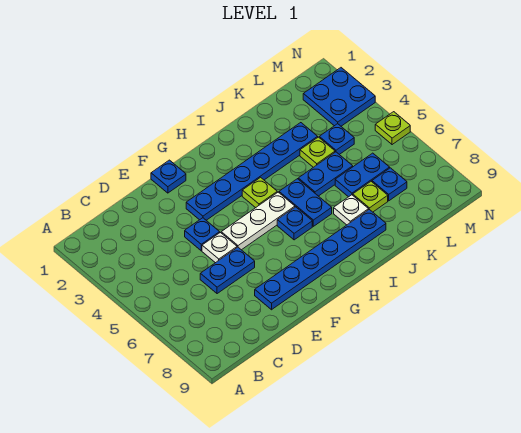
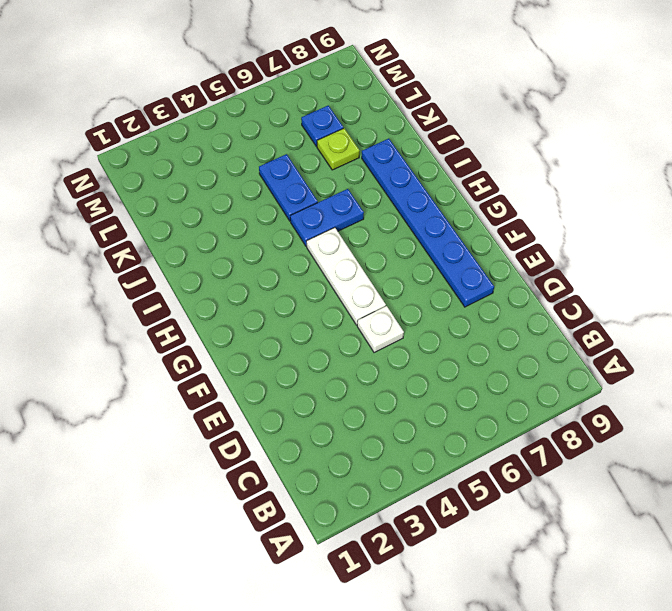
none -> blue plate D6:E6 level 1
none -> blue plate E4 level 1
none -> blue plate F1 level 1

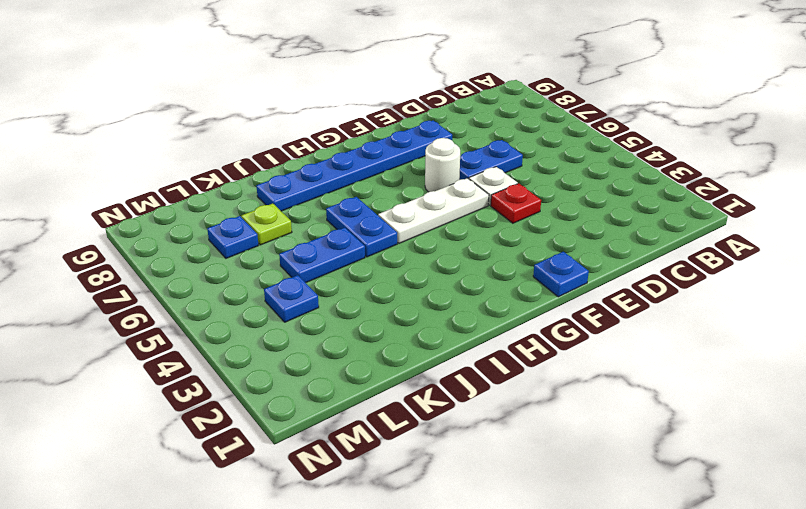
red plate E4 level 1 -> blue plate E4 level 1
white round brick F6 level 1 -> none
none -> blue plate F3:K3 level 1
none -> lime plate H4 level 1
none -> blue plate H6 level 1

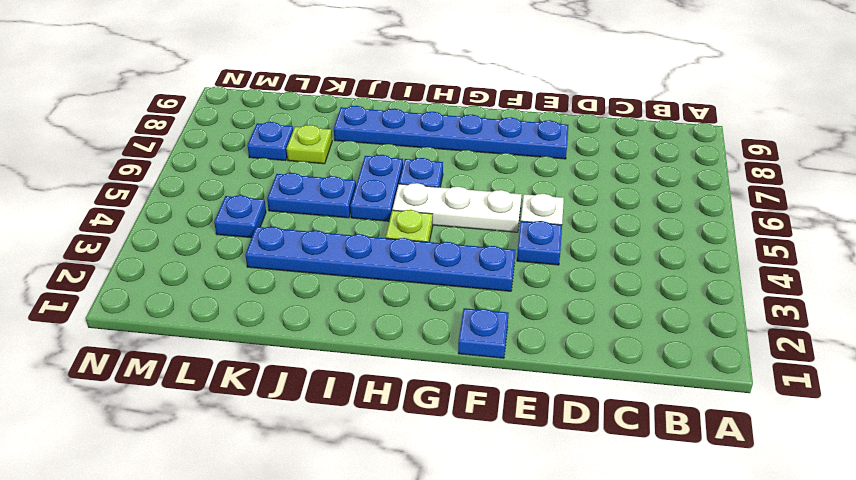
none -> blue plate D6:E6 level 1
none -> white plate J7 level 1
none -> lime plate K4 level 1

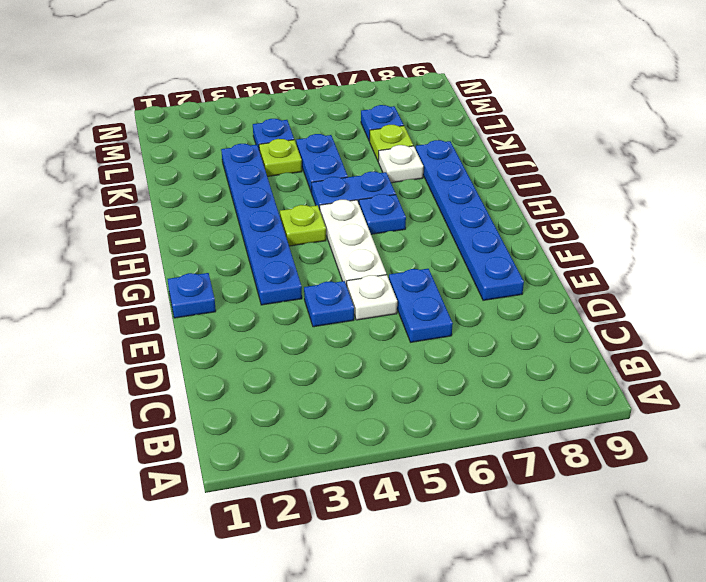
none -> blue plate K6:L6 level 1
none -> blue plate M2:N3 level 1
none -> lime plate N5 level 1

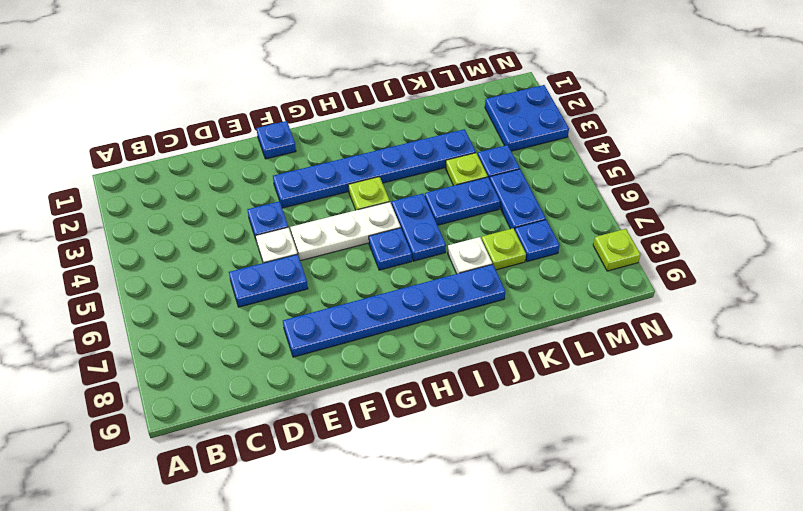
blue plate L5:L6 level 1 -> blue plate K6:L6 level 1
lime plate N8 level 1 -> lime plate N5 level 1

